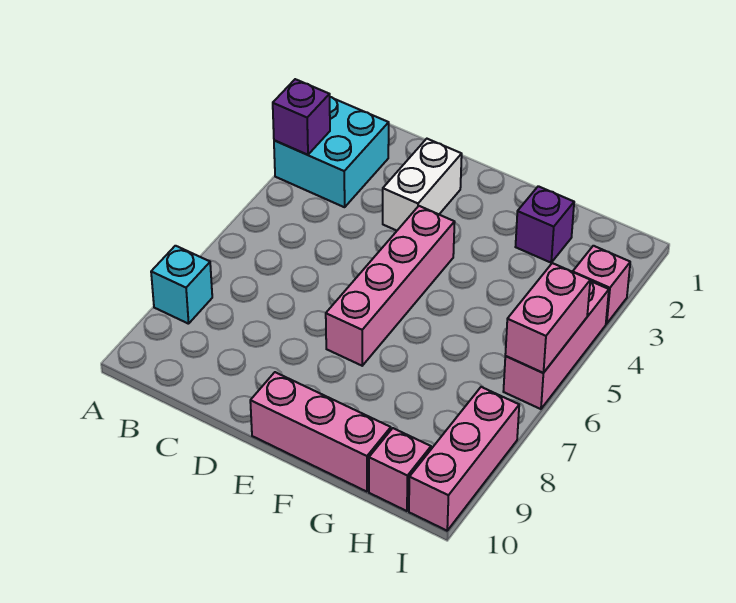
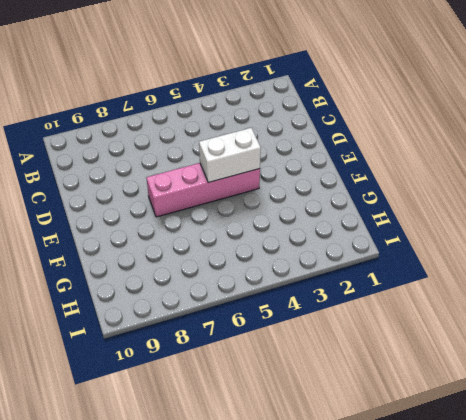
white brick E4:E5 level 2 -> white brick D2:D3 level 1
none -> cyan brick A2:B3 level 1
none -> cyan brick A8 level 1
none -> pink brick E10:G10 level 1

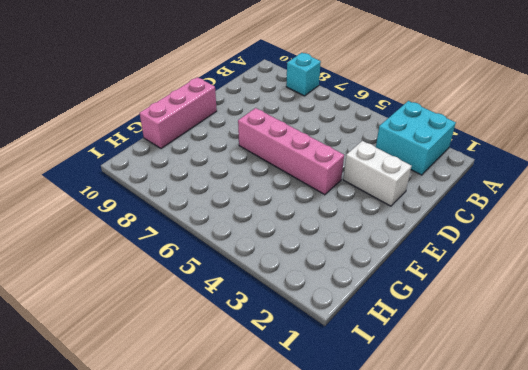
none -> purple brick G2 level 1
none -> pink brick H10 level 1
none -> pink brick I3 level 1

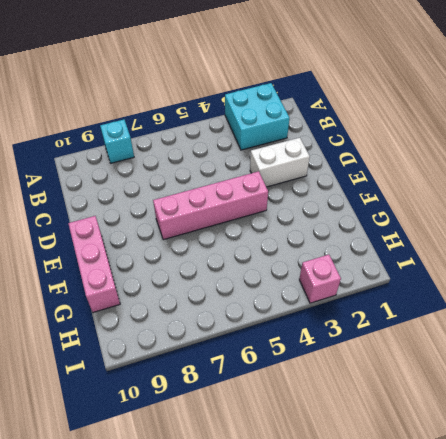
none -> purple brick G2 level 1
none -> pink brick H10 level 1
none -> pink brick I4:I6 level 1

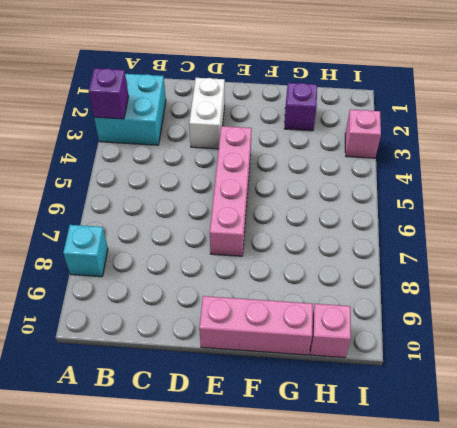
none -> pink brick I4:I6 level 1
none -> pink brick I8:I10 level 1
none -> pink brick I5:I6 level 2

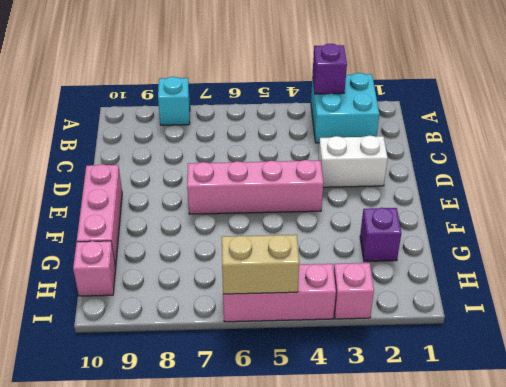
tan brick I5:I6 level 2 -> pink brick I5:I6 level 2
none -> pink brick I8:I10 level 1

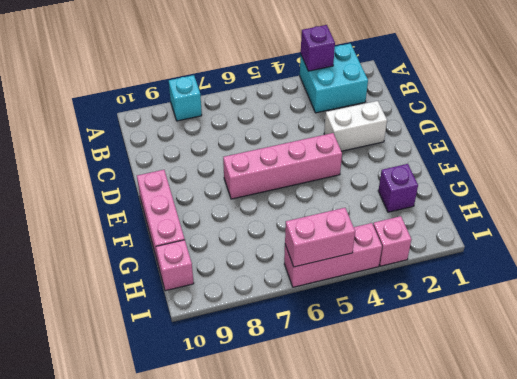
none -> pink brick I8:I10 level 1

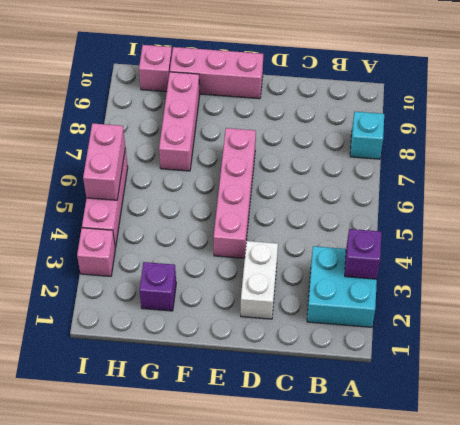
pink brick G7:G9 level 1 -> pink brick I8:I10 level 1

